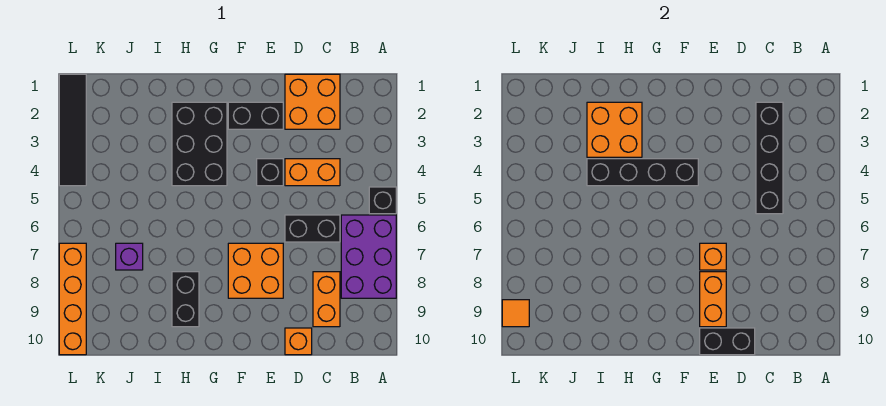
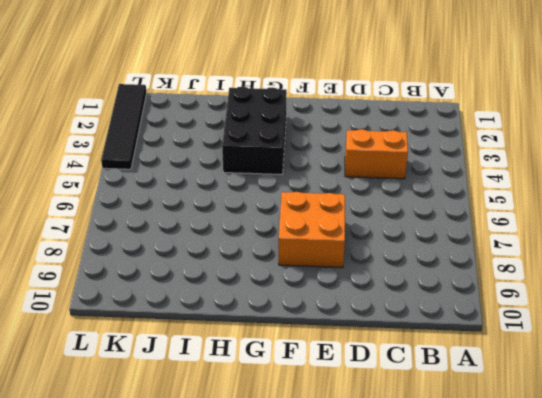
none -> black brick A5 level 1
none -> purple brick A6:B8 level 1
none -> orange brick C1:D2 level 1

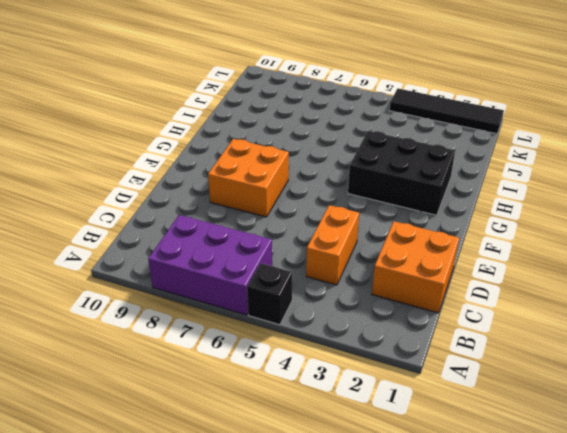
none -> black brick C6:D6 level 1
none -> orange brick C8:C9 level 1
none -> orange brick D10 level 1

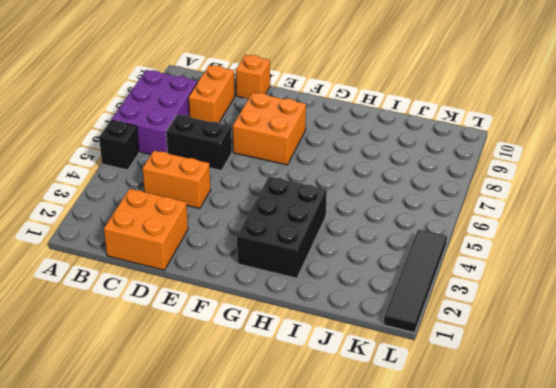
none -> black brick E2:F2 level 1
none -> black brick E4 level 1
none -> black brick H8:H9 level 1

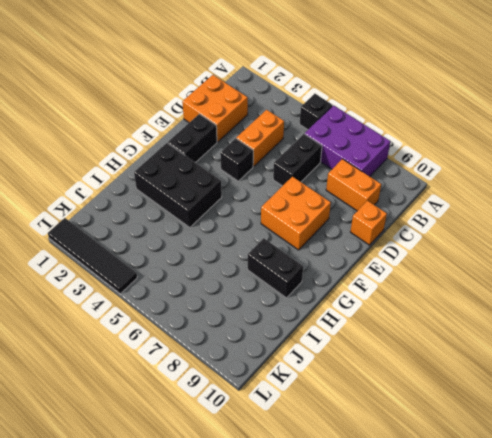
none -> purple brick J7 level 1
none -> orange brick L7:L10 level 1
none -> black brick C2:C5 level 2

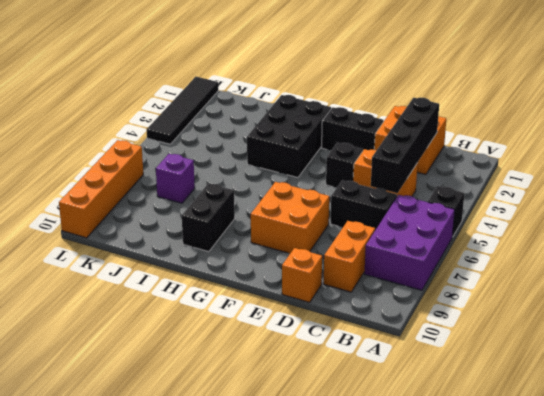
none -> black brick D10:E10 level 2
none -> orange brick E7 level 2
none -> orange brick E8:E9 level 2

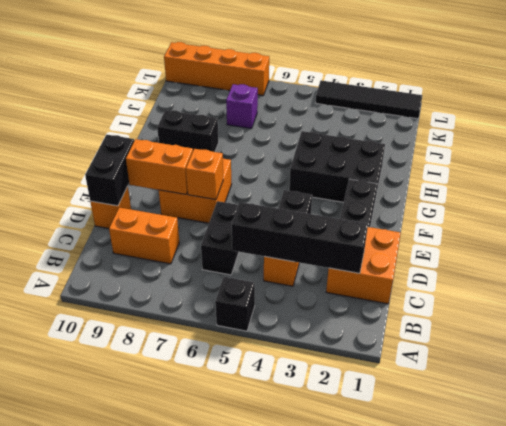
none -> purple brick A6:B8 level 1
none -> black brick F4:I4 level 2
none -> orange brick H2:I3 level 2

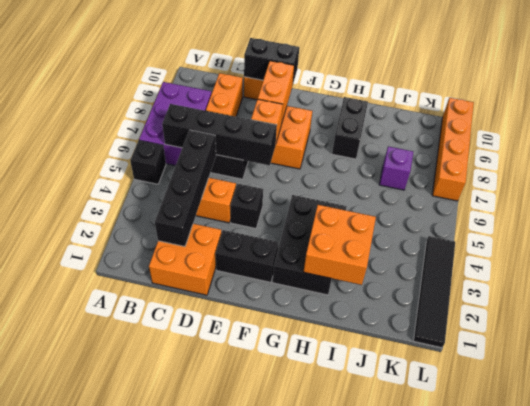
black brick B6:E6 level 2 -> black brick F4:I4 level 2
none -> orange tile L9 level 2

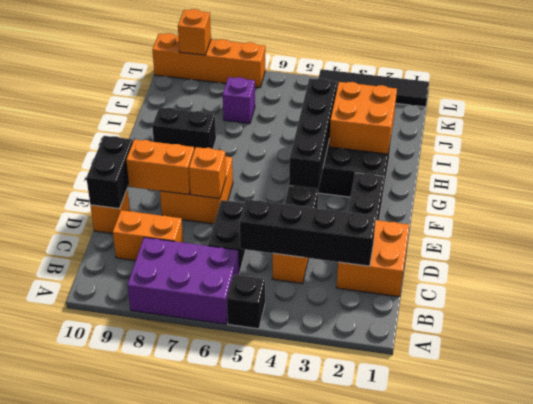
orange brick L9 level 2 -> orange tile L9 level 2

